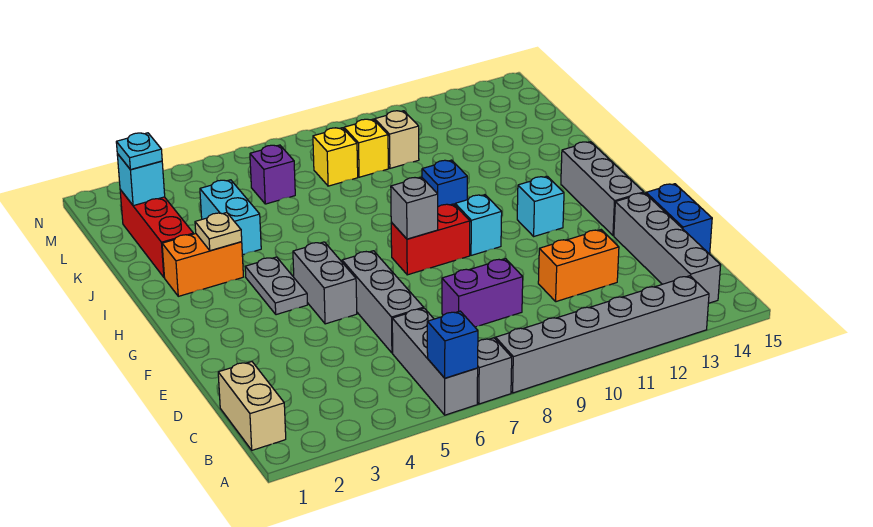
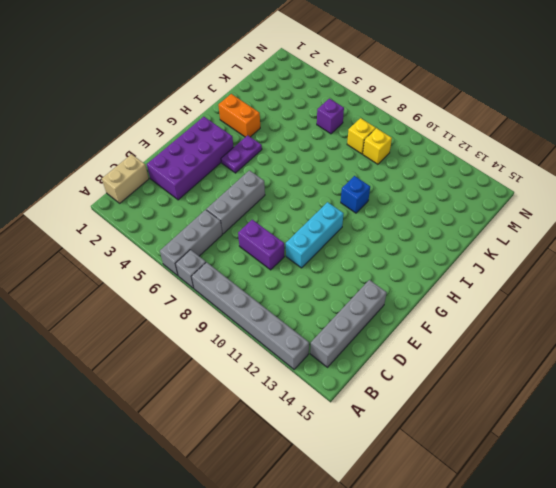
purple brick D2:G3 level 1 -> none
cyan brick E10:G10 level 1 -> cyan brick G10 level 1
purple plate G4:H4 level 1 -> grey plate G4:H4 level 1
none -> orange brick D11:D12 level 1
none -> blue brick D15:E15 level 1
none -> grey brick F5:G5 level 1

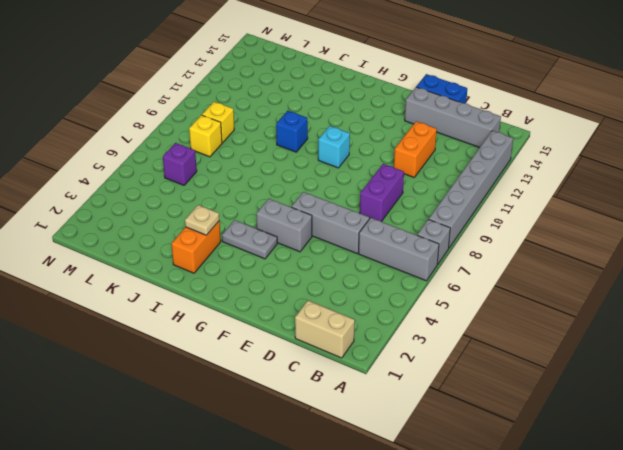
none -> grey brick F14:H14 level 1
none -> red brick G8:G9 level 1
none -> cyan brick G12 level 1

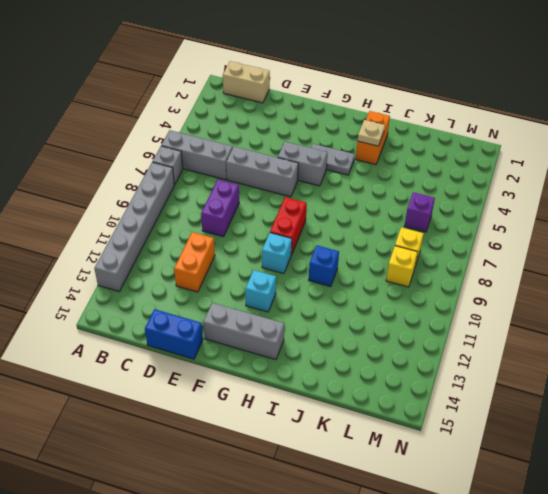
none -> grey brick B14:E14 level 1
none -> red brick J2:L2 level 1
none -> cyan brick J4:K4 level 1

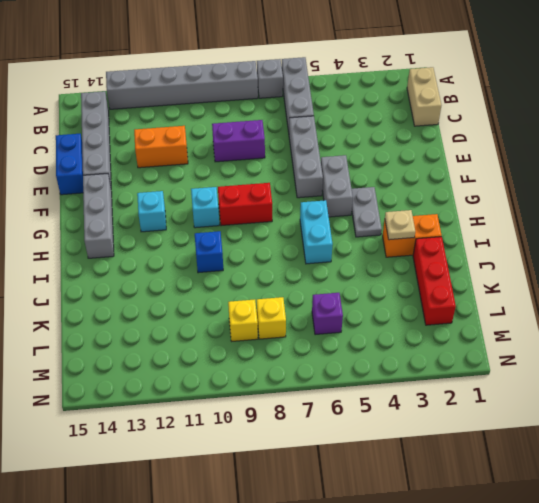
cyan brick H6:I6 level 1 -> cyan brick J4:K4 level 1
none -> tan brick L10 level 1
none -> blue brick A6 level 2
none -> grey brick G8 level 2

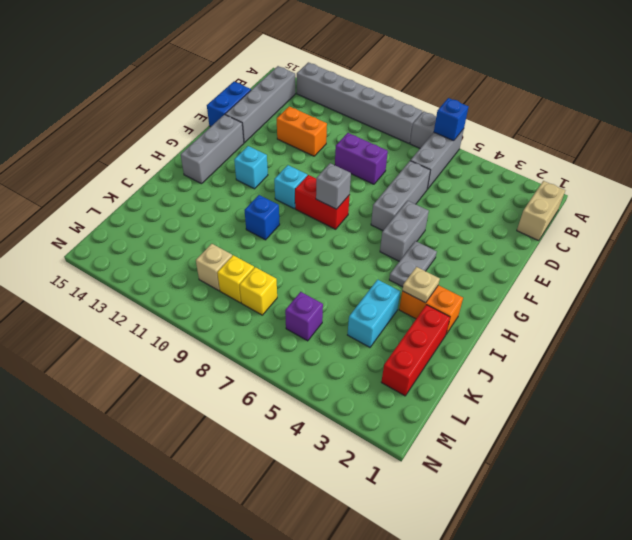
none -> cyan brick L2 level 2
none -> cyan plate L2 level 3

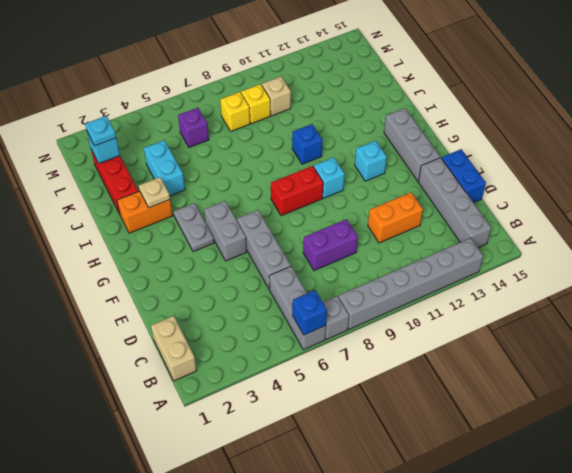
none -> grey brick G8 level 2

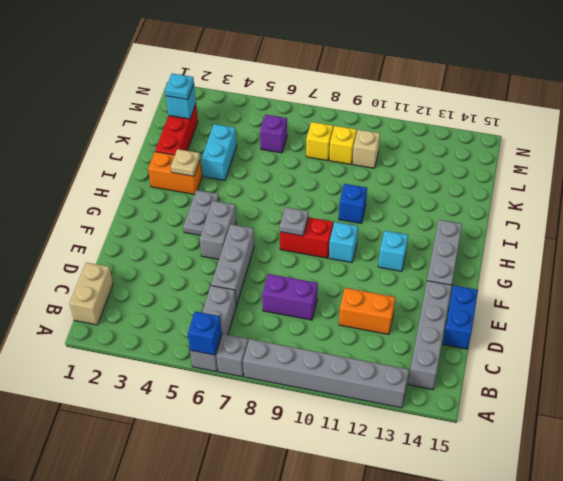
grey plate G8 level 2 -> grey brick G8 level 2

